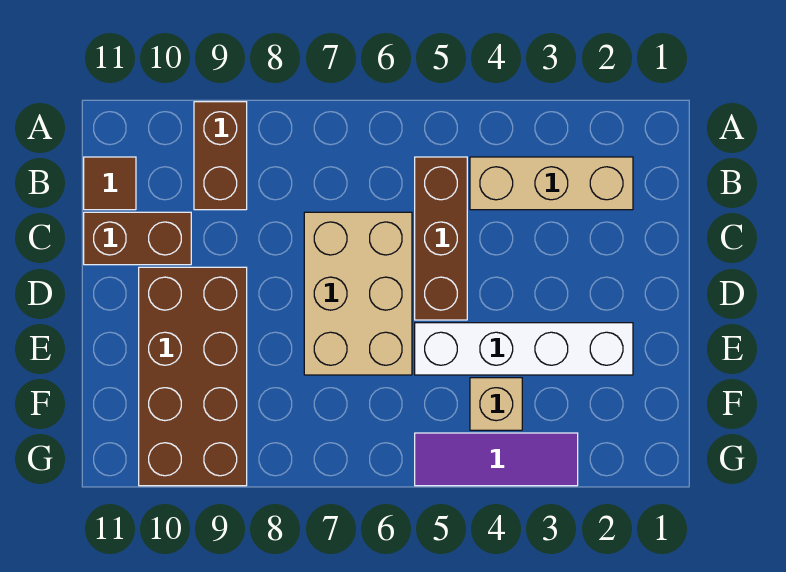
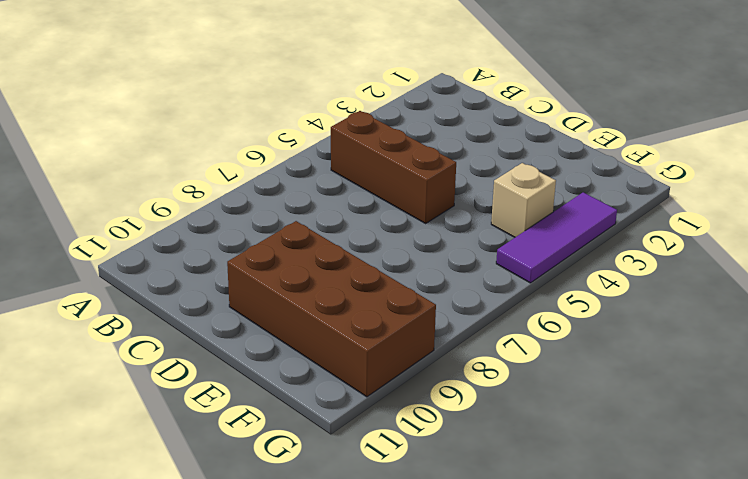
none -> brown brick A9:B9 level 1
none -> tan brick B2:B4 level 1

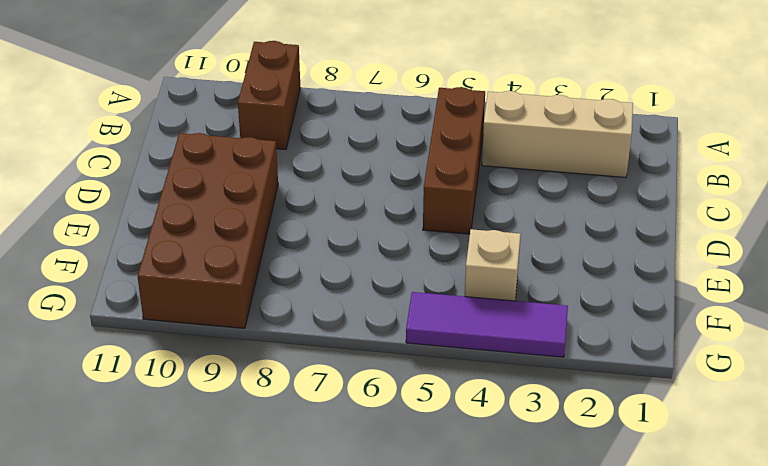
none -> brown tile B11 level 1
none -> tan brick C6:E7 level 1

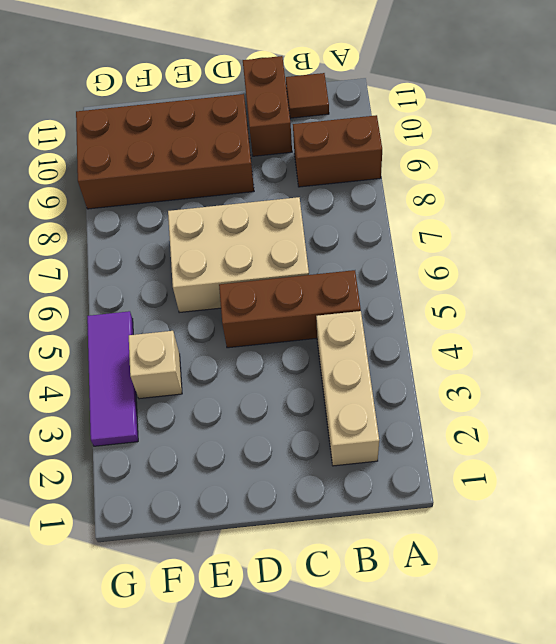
none -> white brick E2:E5 level 1

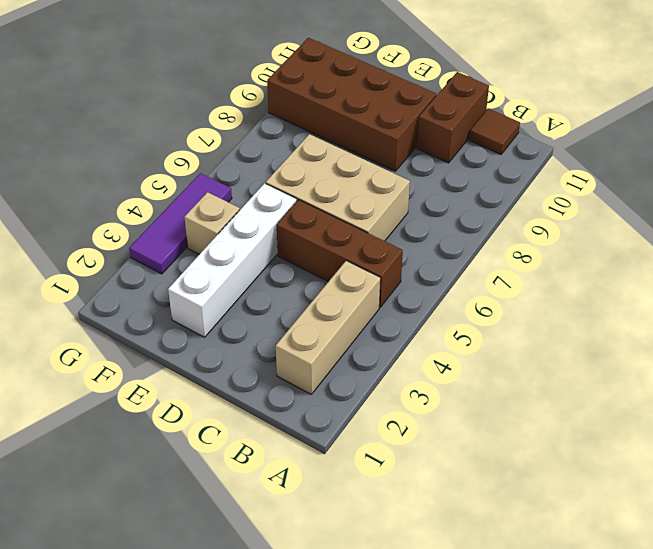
none -> brown brick A9:B9 level 1

